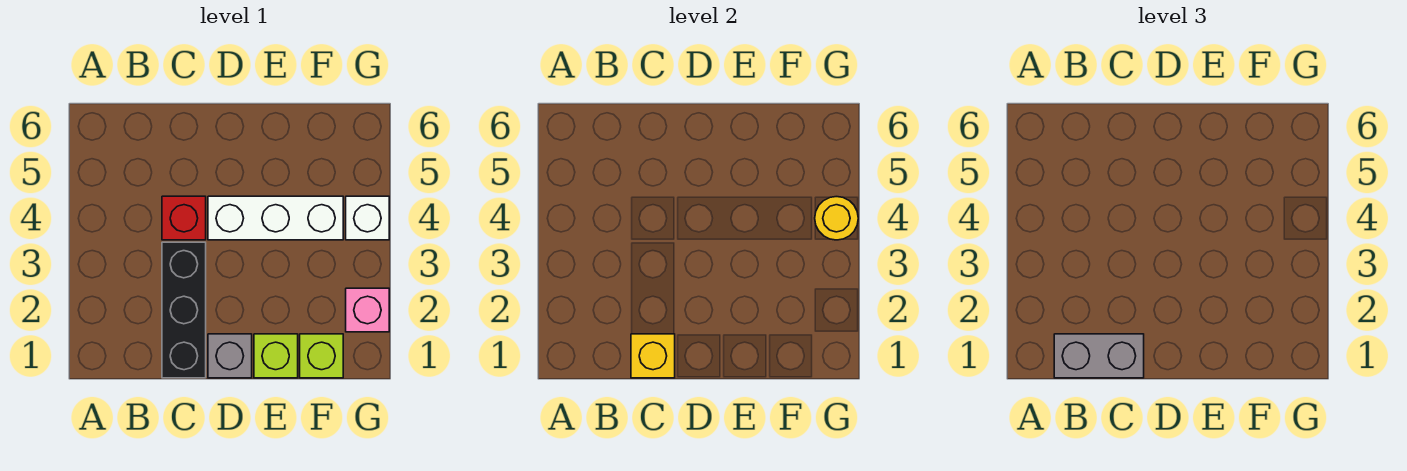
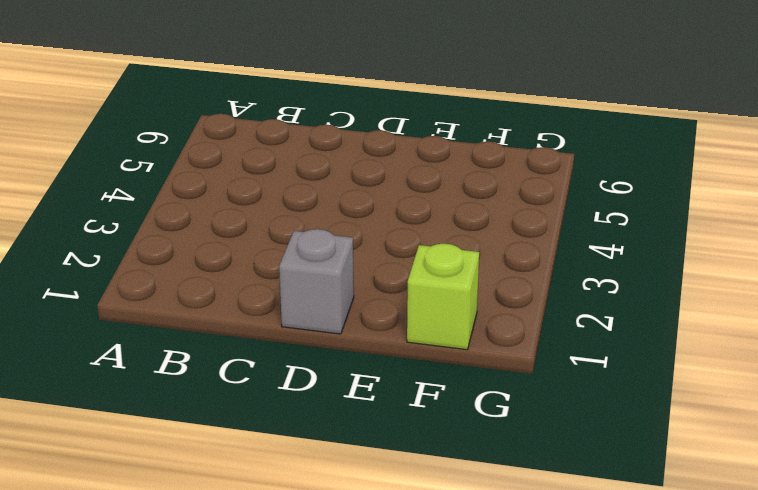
none -> black brick C1:C3 level 1
none -> red brick C4 level 1

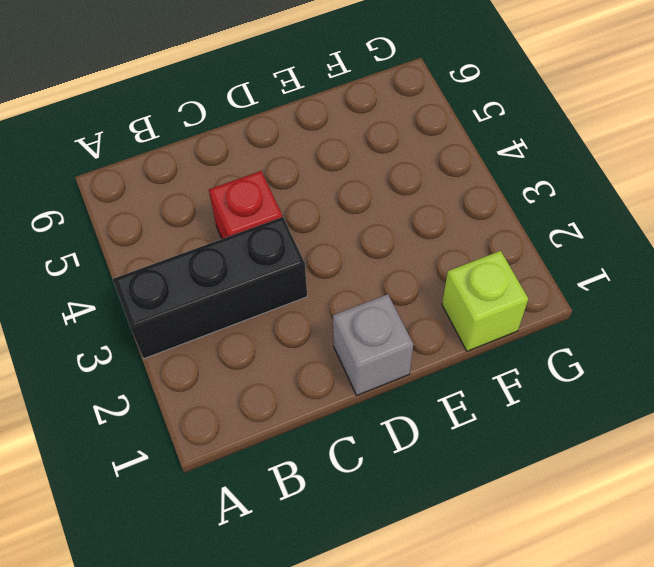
black brick A3:C3 level 1 -> black brick C1:C3 level 1
none -> white brick D4:F4 level 1
none -> lime brick E1 level 1

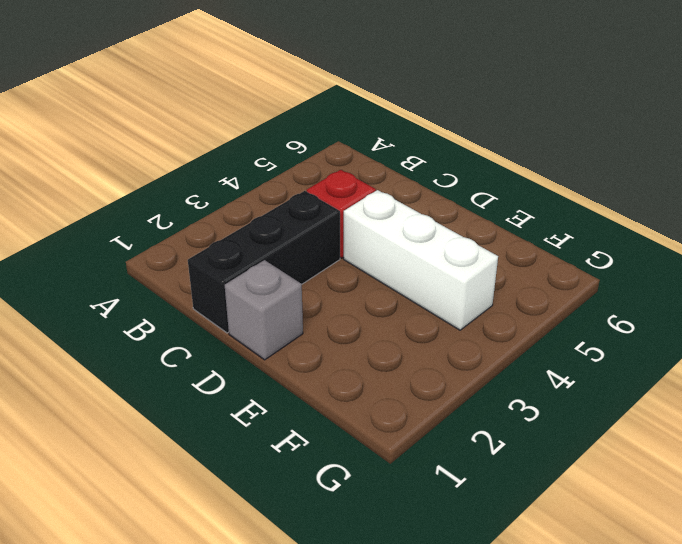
none -> lime brick E1 level 1
none -> lime brick F1 level 1

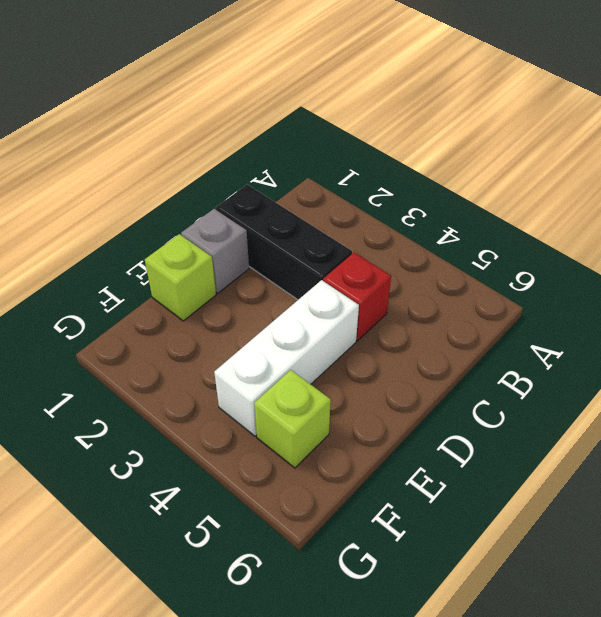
lime brick F5 level 1 -> lime brick F1 level 1
none -> pink brick G2 level 1
none -> white brick G4 level 1

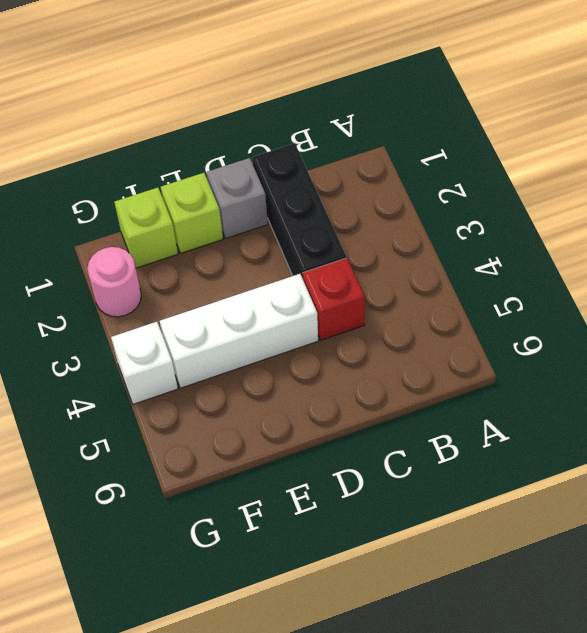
pink round brick G2 level 1 -> pink brick G2 level 1
none -> yellow brick C1 level 2
none -> yellow round brick G4 level 2

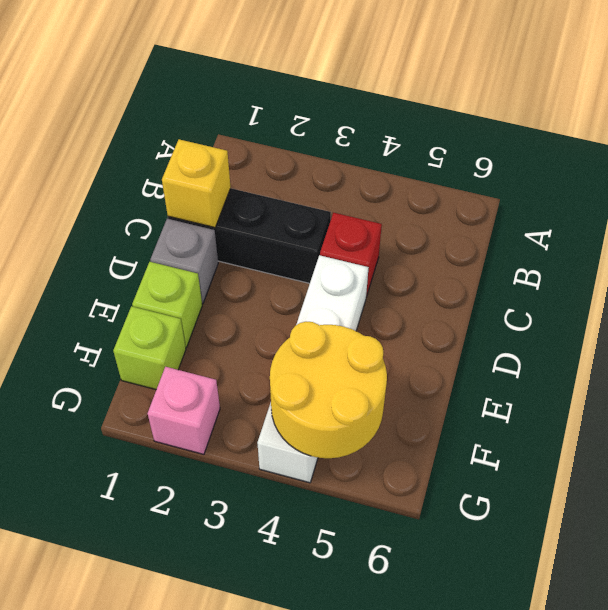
yellow round brick F4:G5 level 2 -> yellow round brick G4 level 2
none -> grey brick B1:C1 level 3

